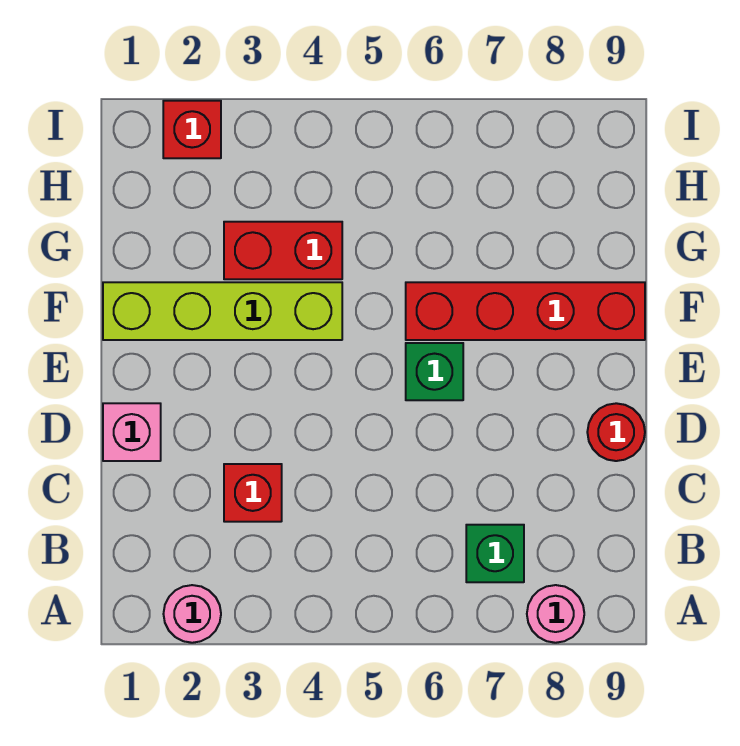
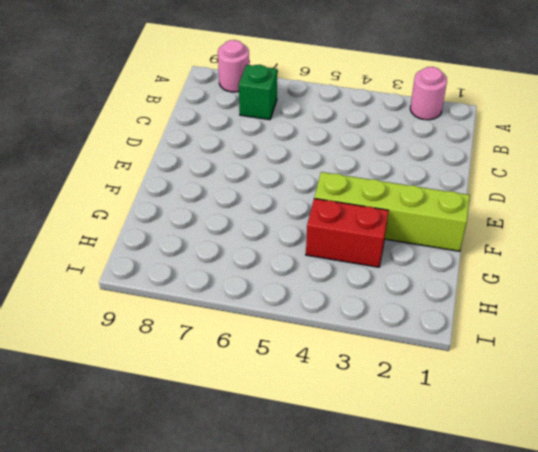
none -> red brick C3 level 1
none -> pink brick D1 level 1

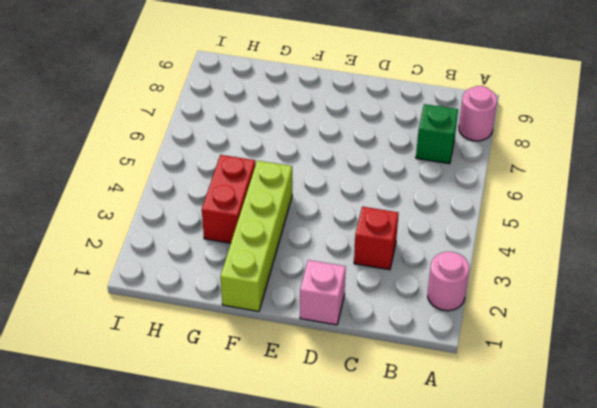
none -> red round brick D9 level 1
none -> green brick E6 level 1

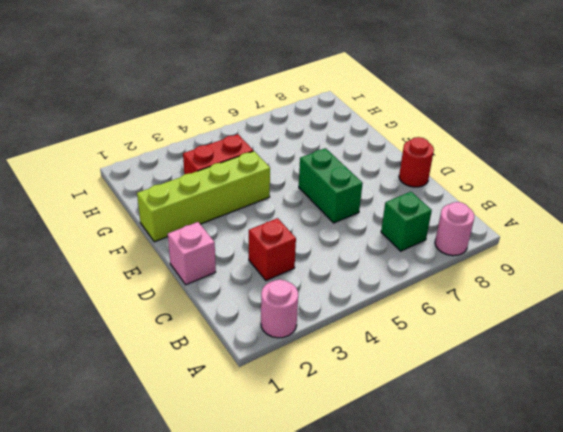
green brick D6:E6 level 1 -> green brick E6 level 1
none -> red brick F6:F9 level 1
none -> red brick I2 level 1

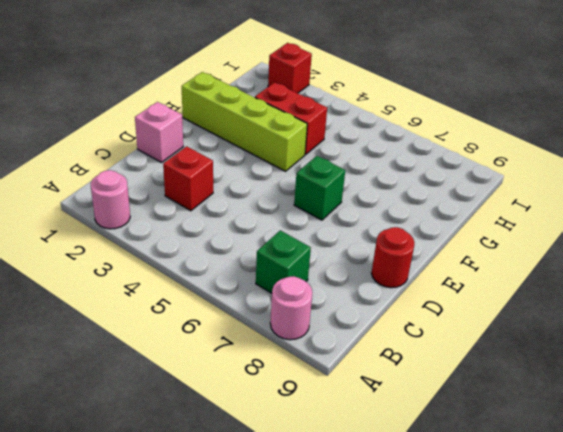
none -> red brick F6:F9 level 1

